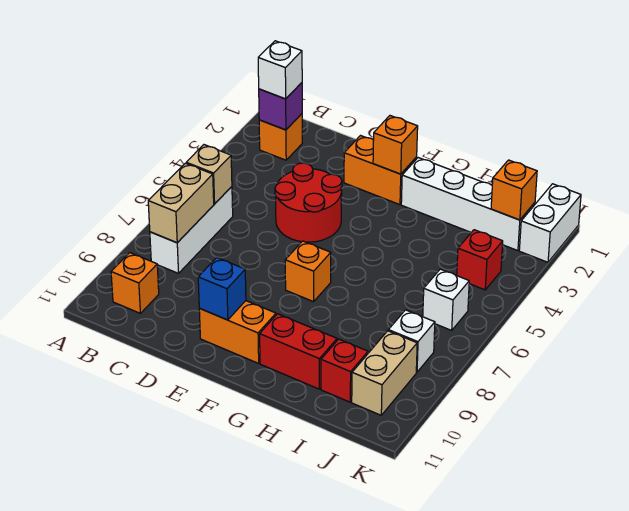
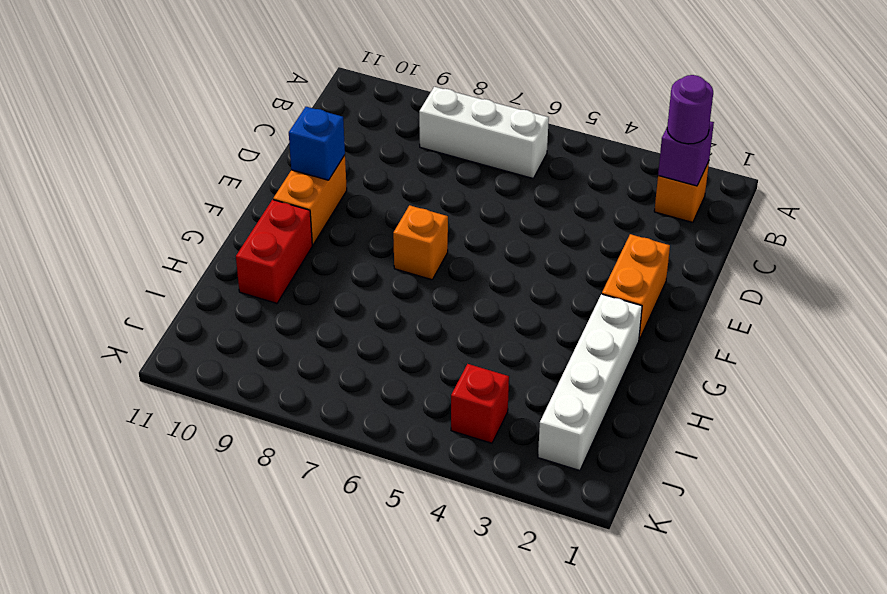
purple round brick B2 level 3 -> white brick B2 level 3
none -> orange brick B10 level 1
none -> red round brick D4:E5 level 1
none -> red brick I10 level 1

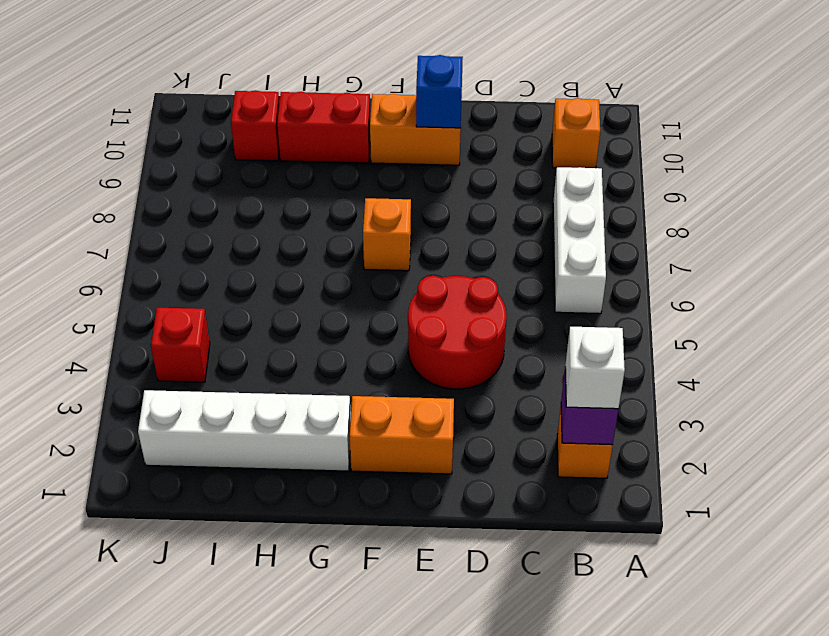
none -> white brick J6 level 1
none -> white brick J8 level 1
none -> tan brick J9:J10 level 1

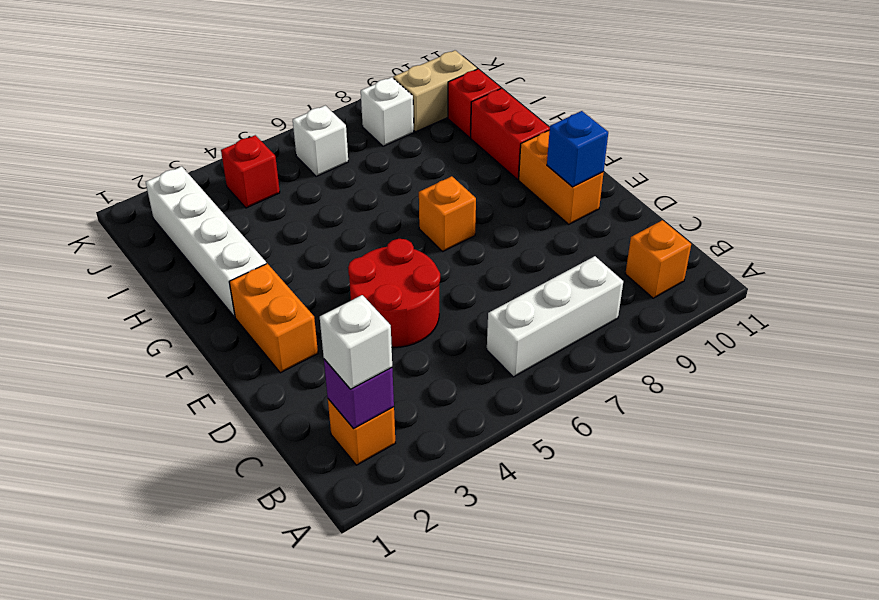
none -> white brick K1:K2 level 1
none -> tan brick B6 level 2
none -> tan brick B7:B8 level 2

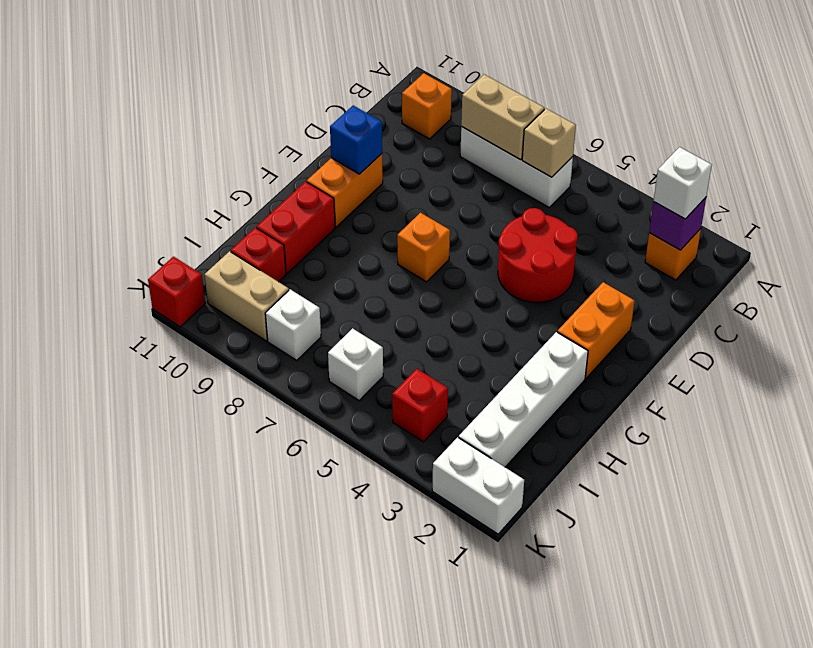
red brick K11 level 1 -> none
none -> orange brick F2 level 2
none -> orange brick J2 level 2

